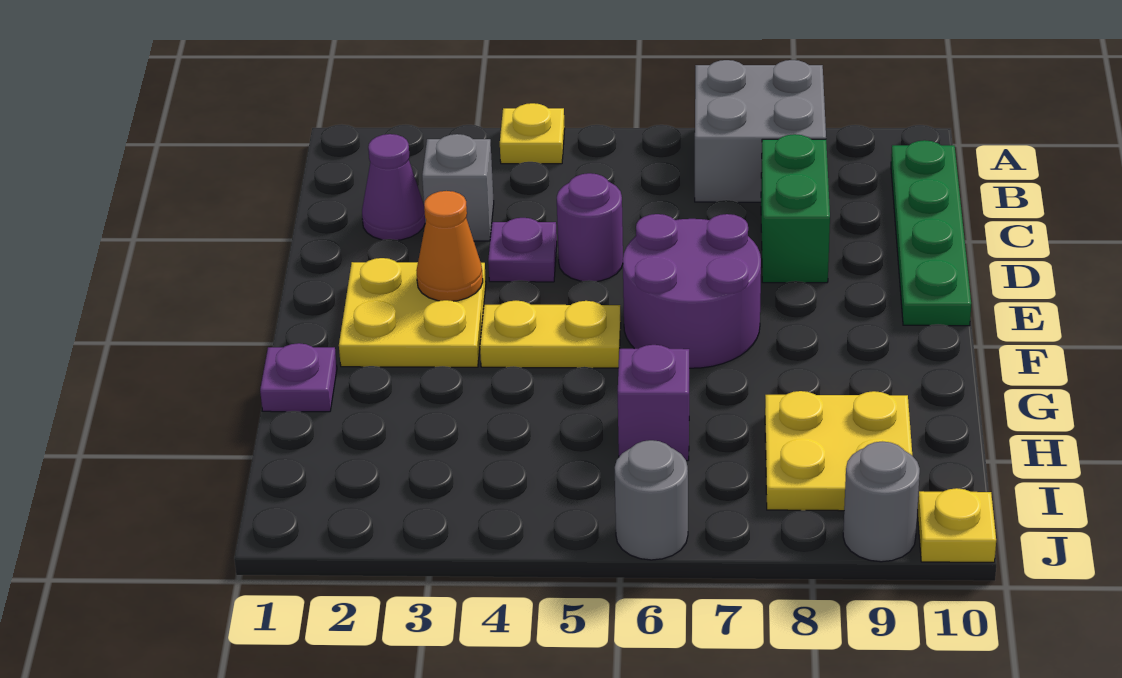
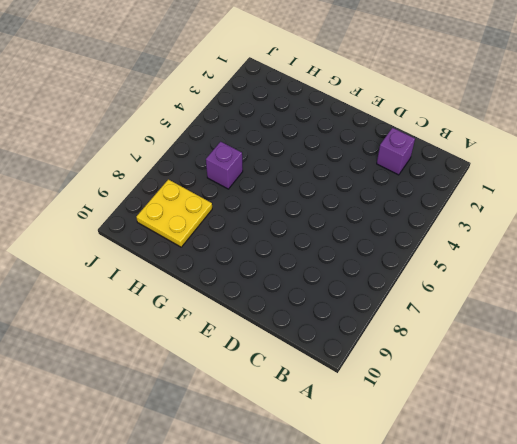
purple brick C2 level 1 -> purple cone C2 level 1
none -> yellow plate A4 level 1
none -> grey brick A7:B8 level 1
none -> green plate B10:E10 level 1

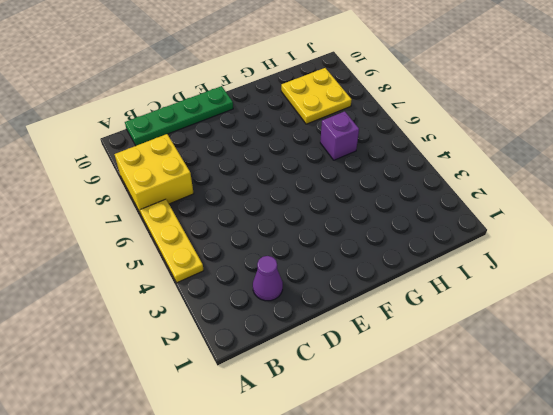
yellow plate A4:A6 level 1 -> yellow plate A4 level 1
yellow brick A7:B8 level 1 -> grey brick A7:B8 level 1
none -> grey brick C3 level 1
none -> green brick C8:D8 level 1
none -> purple plate D4 level 1

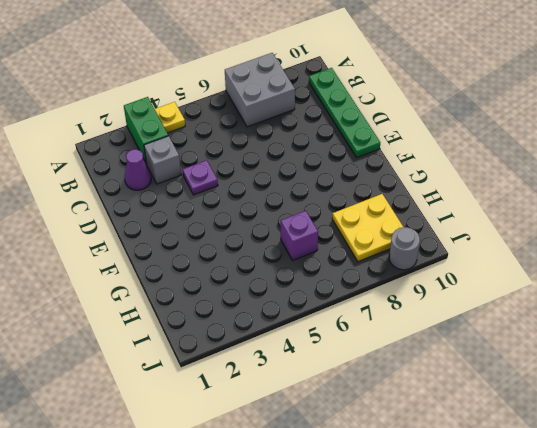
green brick A3:B3 level 1 -> green brick C8:D8 level 1
none -> purple round brick D5 level 1
none -> yellow plate E2:F3 level 1
none -> purple round brick E6:F7 level 1

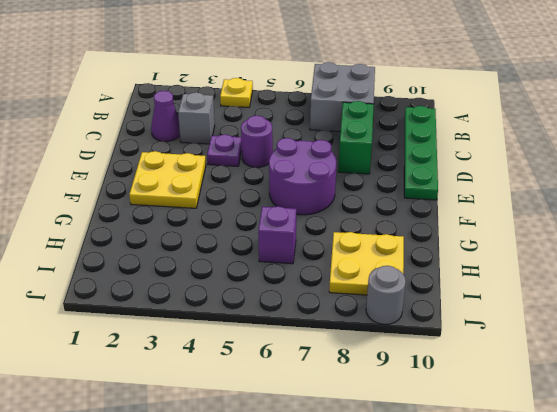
none -> yellow plate F4:F5 level 1
none -> purple plate G1 level 1
none -> grey round brick J6 level 1

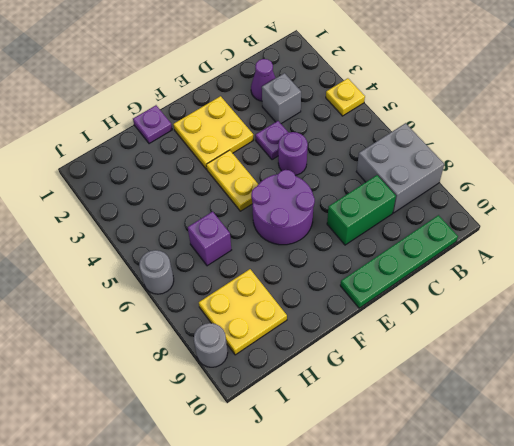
none -> yellow plate J10 level 1
none -> orange cone E3 level 2

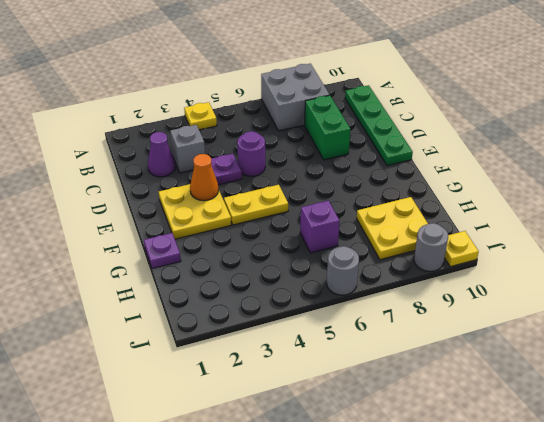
none -> purple round brick E6:F7 level 1

